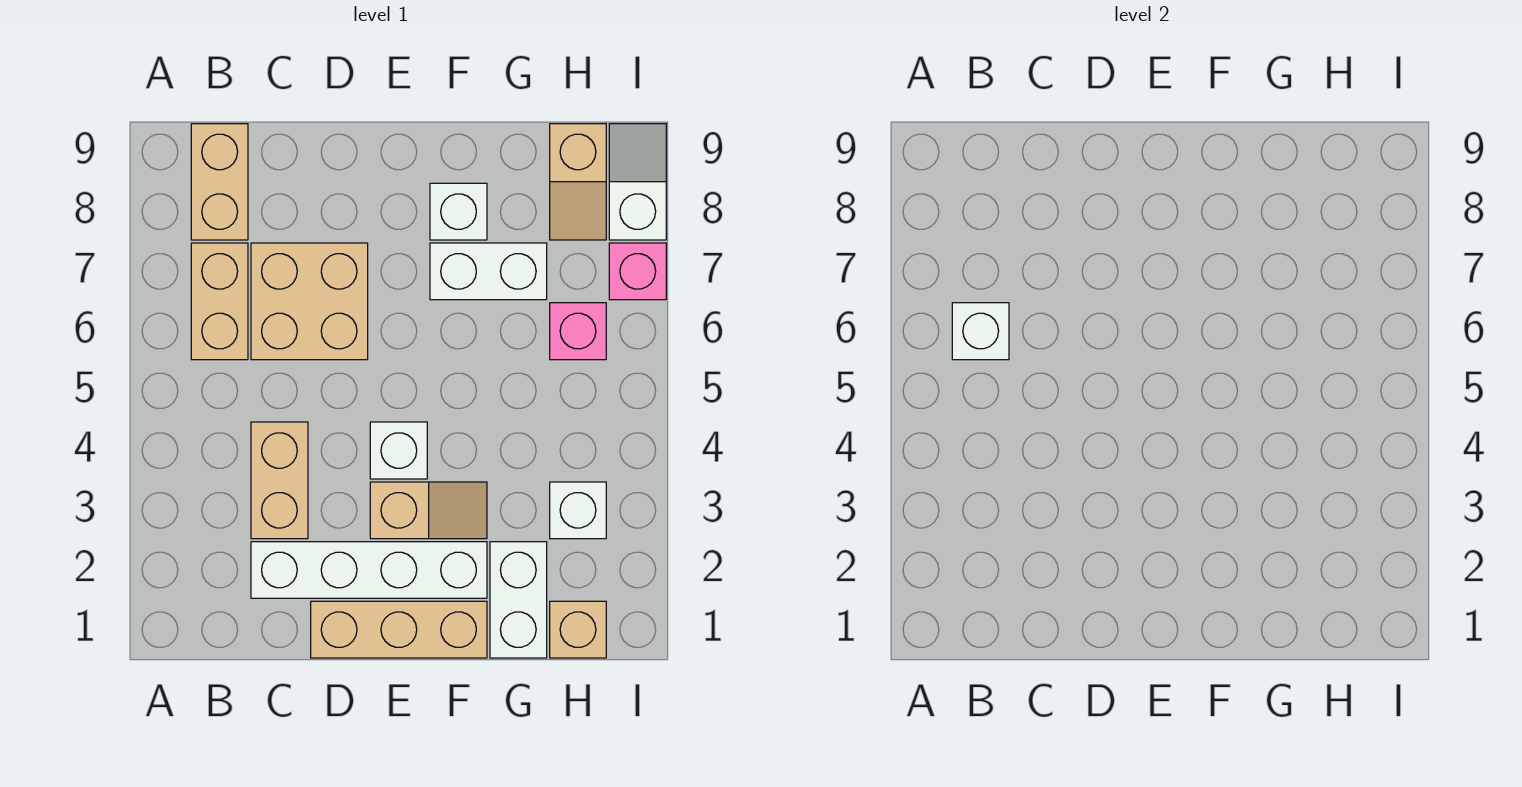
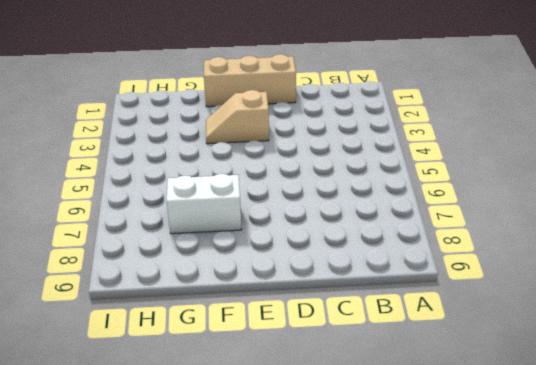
none -> tan brick B6:B7 level 1
none -> tan brick B8:B9 level 1
none -> white brick C2:F2 level 1

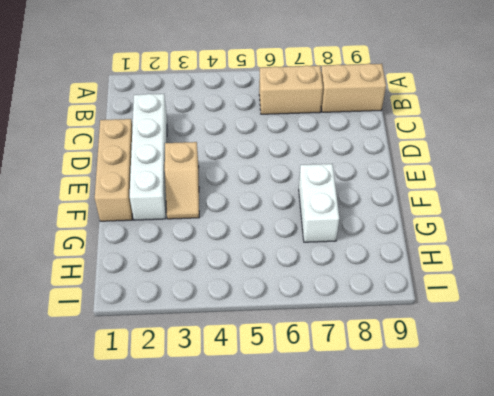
none -> tan brick C3:C4 level 1
none -> tan brick C6:D7 level 1
none -> white brick E4 level 1

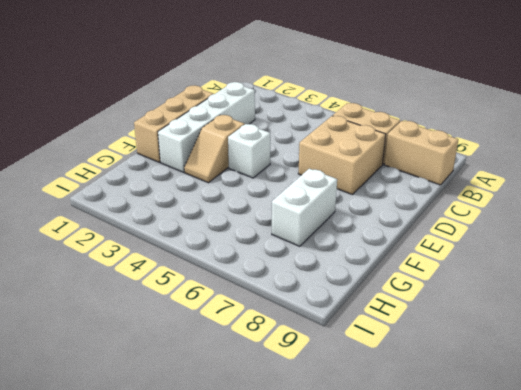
none -> tan brick C3:C4 level 1
none -> white brick F8 level 1
none -> white brick G1:G2 level 1

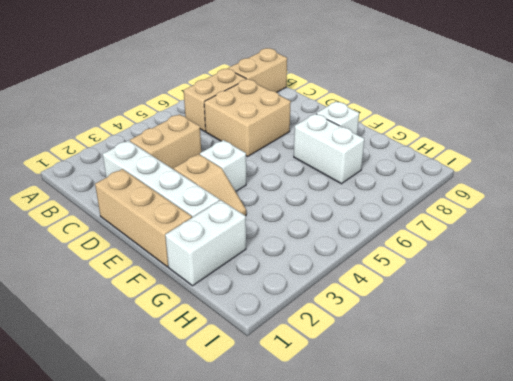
none -> tan brick H1 level 1
none -> white brick H3 level 1
none -> pink brick H6 level 1

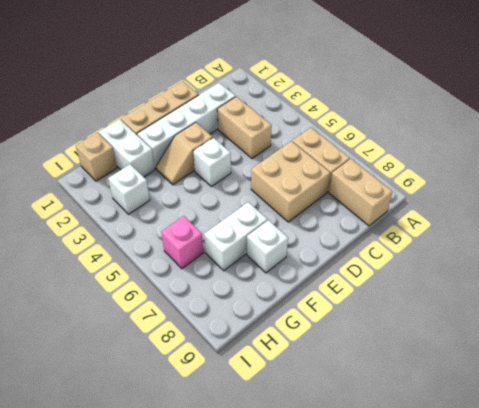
none -> tan slope H8:H9 level 1 top 9
none -> pink brick I7 level 1
none -> white slope I8:I9 level 1 top 8

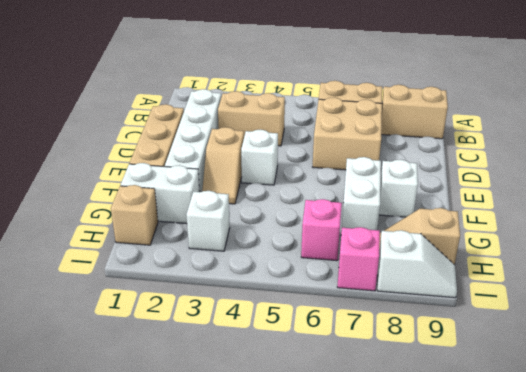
none -> white brick B6 level 2

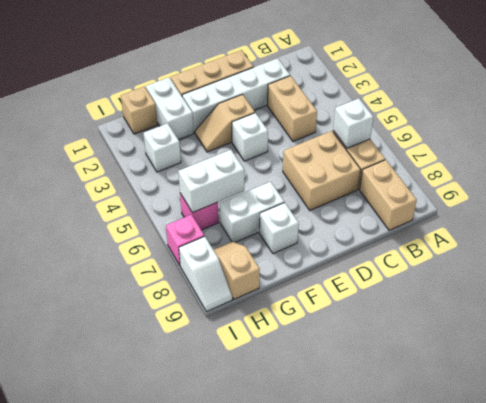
white brick G6:H6 level 2 -> none

